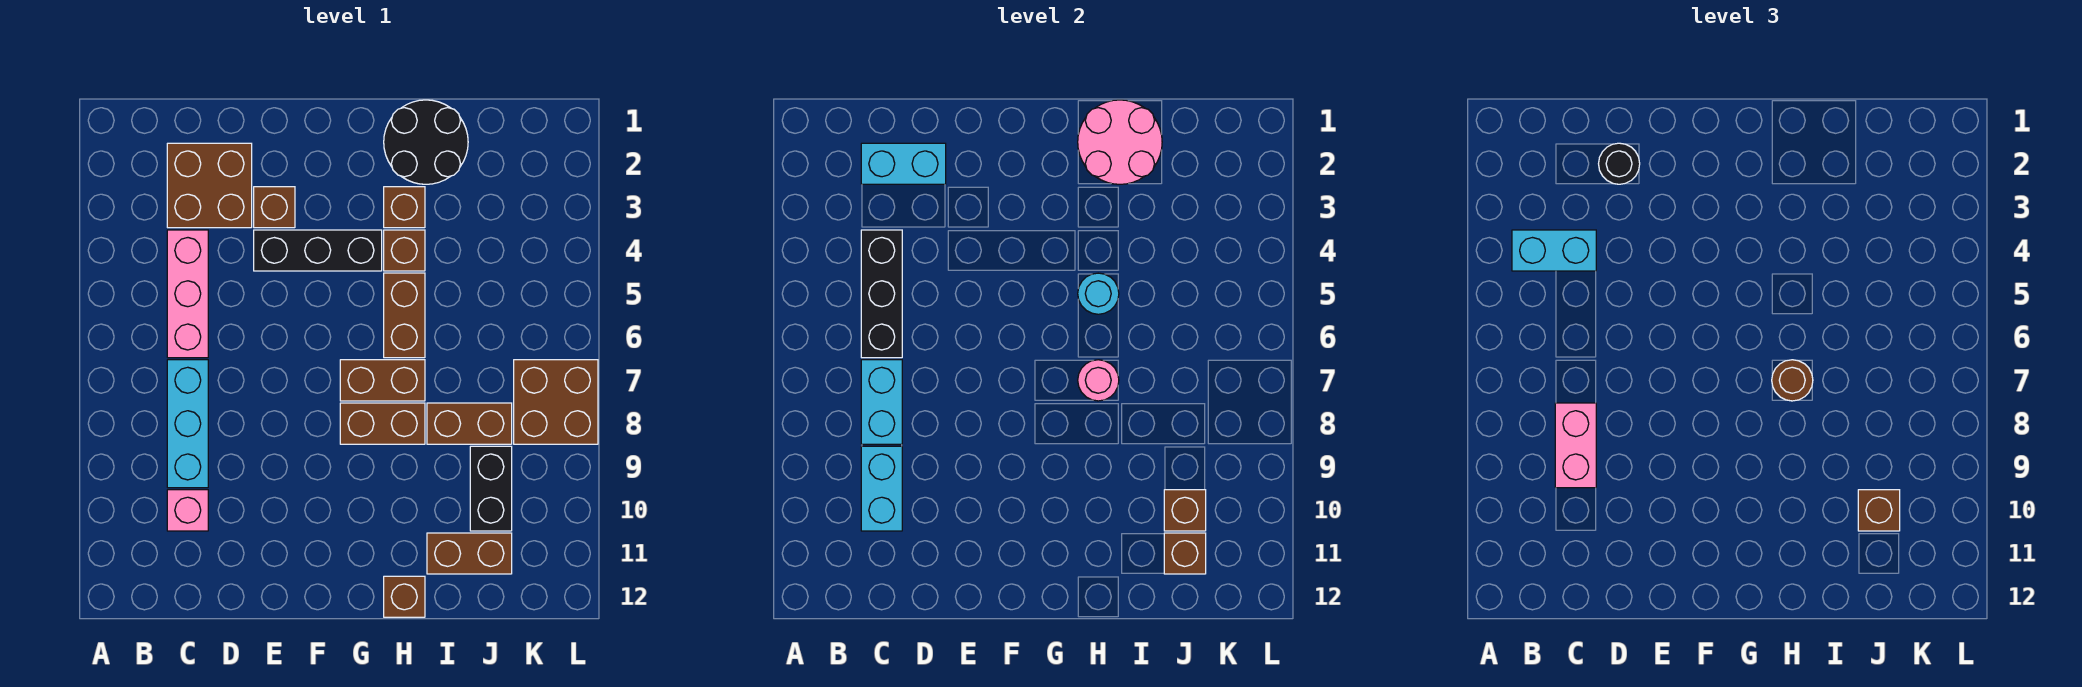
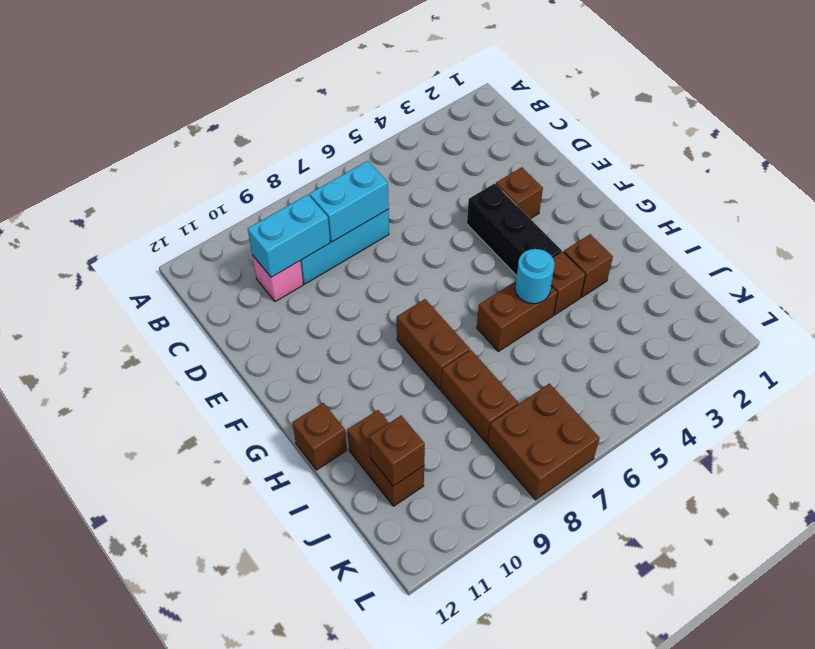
none -> brown brick C2:D3 level 1
none -> pink brick C4:C6 level 1
none -> brown brick G7:H7 level 1
none -> black round brick H1:I2 level 1

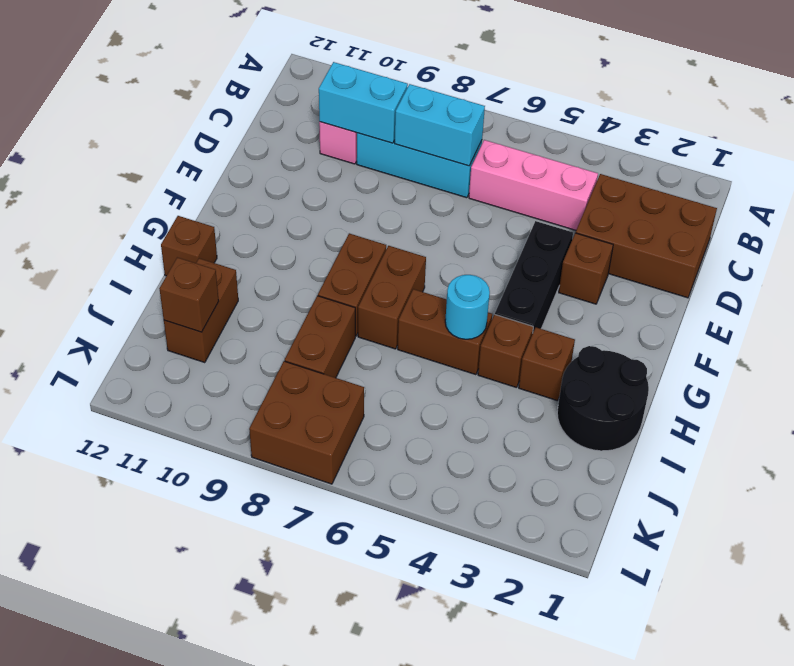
brown brick C1:D3 level 1 -> brown brick C2:D3 level 1
none -> black brick J9:J10 level 1
none -> cyan brick C2:D2 level 2
none -> black brick C4:C6 level 2
none -> pink round brick H1:I2 level 2

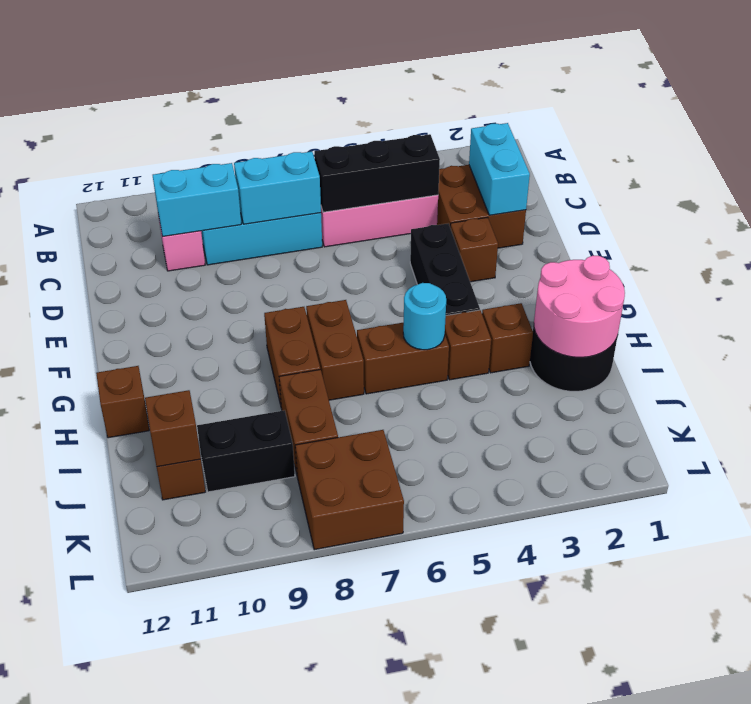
none -> pink round brick H7 level 2
none -> brown brick J10 level 2
none -> cyan brick B4:C4 level 3
none -> pink brick C8:C9 level 3

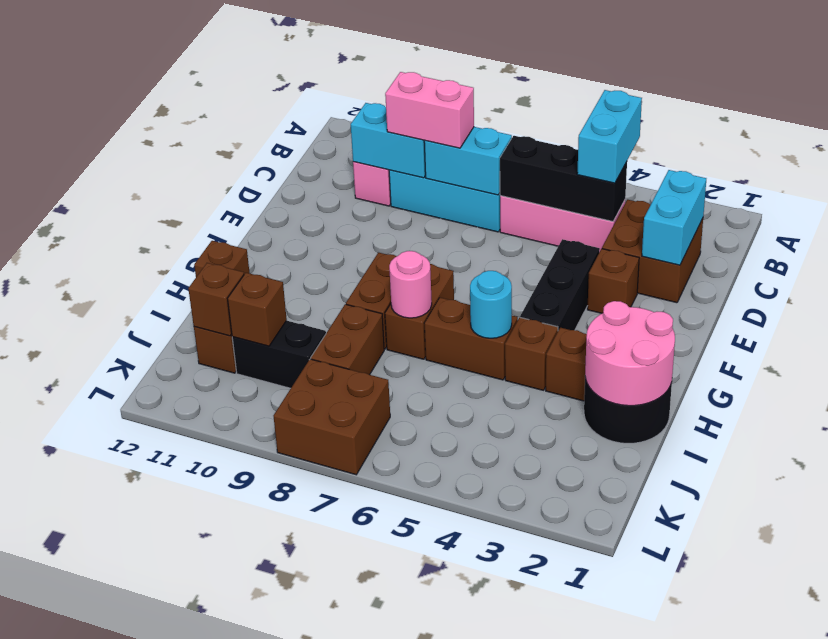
none -> black round brick D2 level 3
none -> brown round brick H7 level 3
none -> brown brick J10 level 3

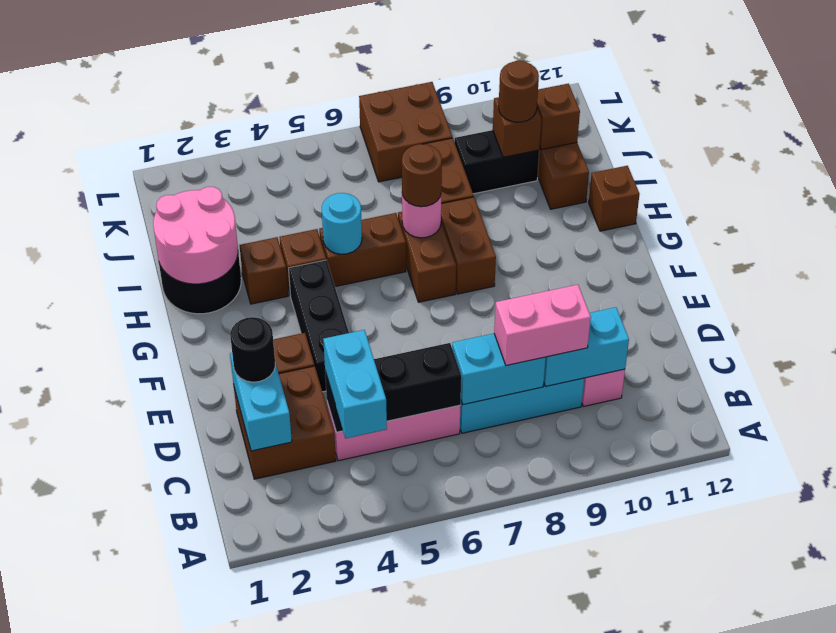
brown round brick J10 level 3 -> brown brick J10 level 3

